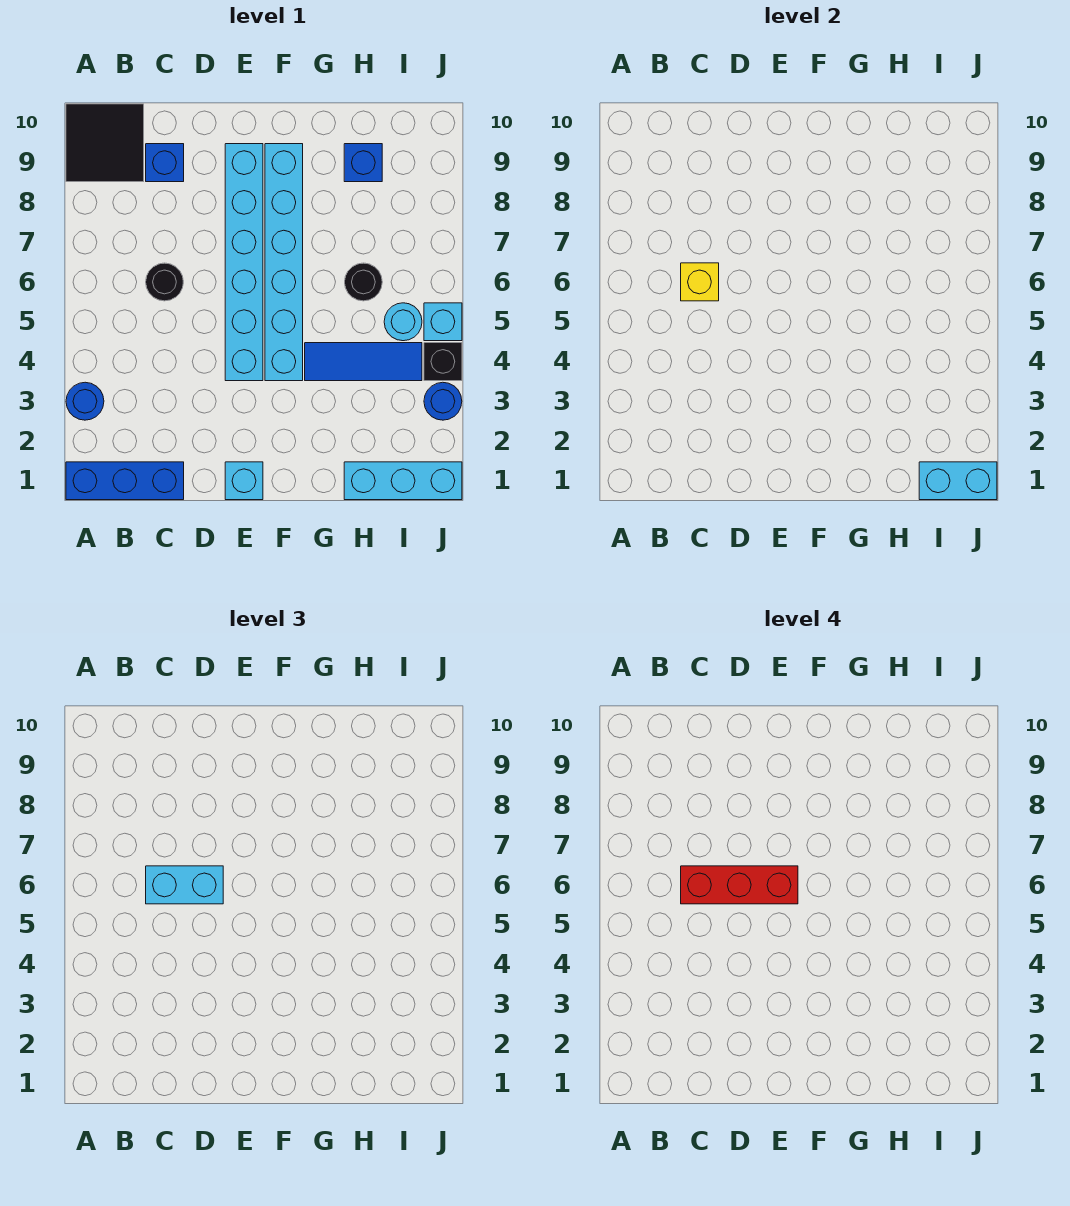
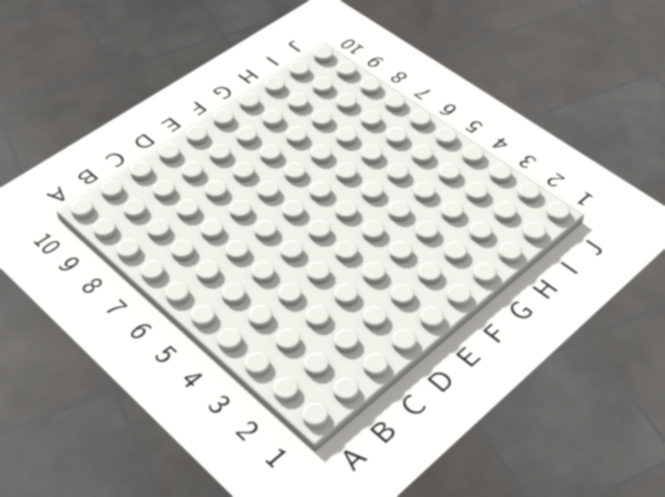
none -> blue brick A1:C1 level 1
none -> blue round brick A3 level 1
none -> black tile A9:B10 level 1

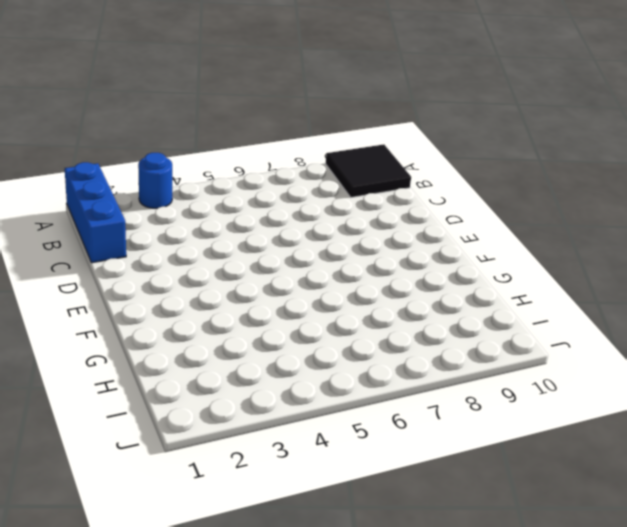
none -> black round brick C6 level 1
none -> blue brick C9 level 1
none -> cyan brick E1 level 1

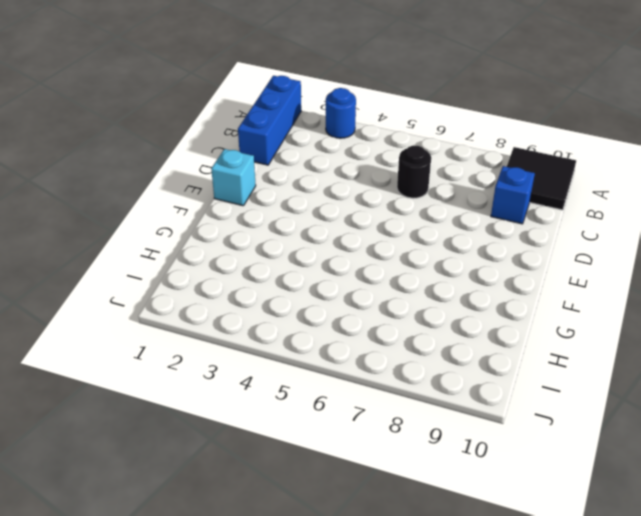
none -> cyan brick E4:E9 level 1
none -> cyan brick F4:F9 level 1
none -> blue tile G4:I4 level 1

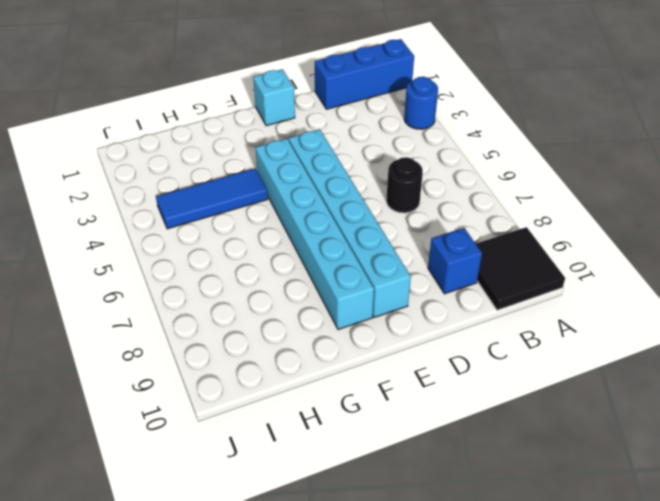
none -> cyan brick H1:J1 level 1
none -> black round brick H6 level 1
none -> blue brick H9 level 1

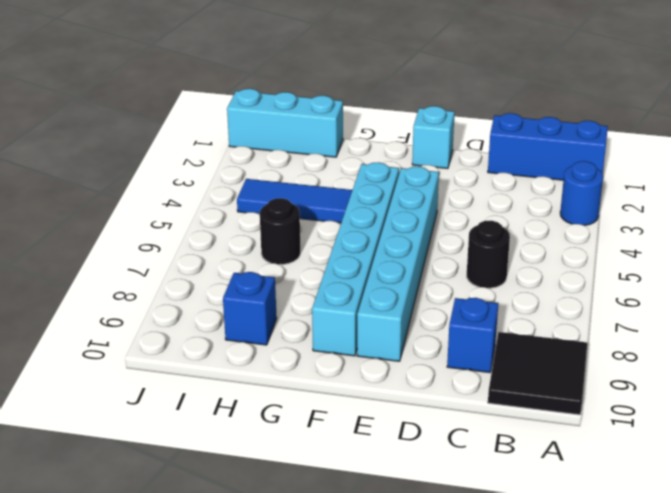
none -> cyan round brick I5 level 1
none -> blue round brick J3 level 1
none -> black brick J4 level 1

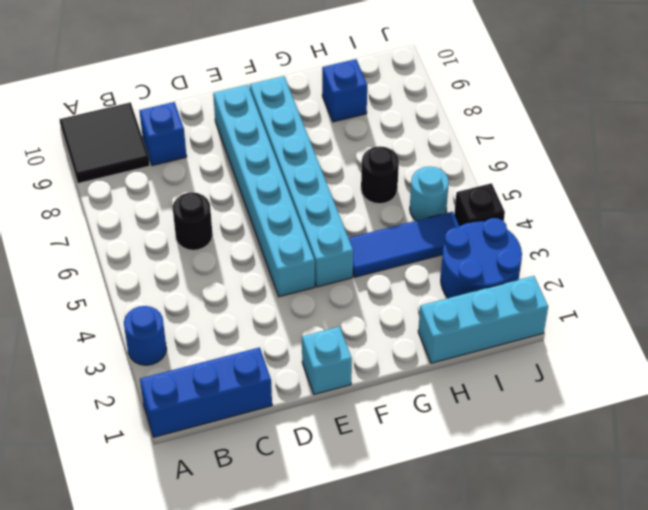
blue round brick I2:J3 level 1 -> blue round brick J3 level 1
none -> cyan brick J5 level 1
none -> yellow brick C6 level 2
none -> cyan brick I1:J1 level 2

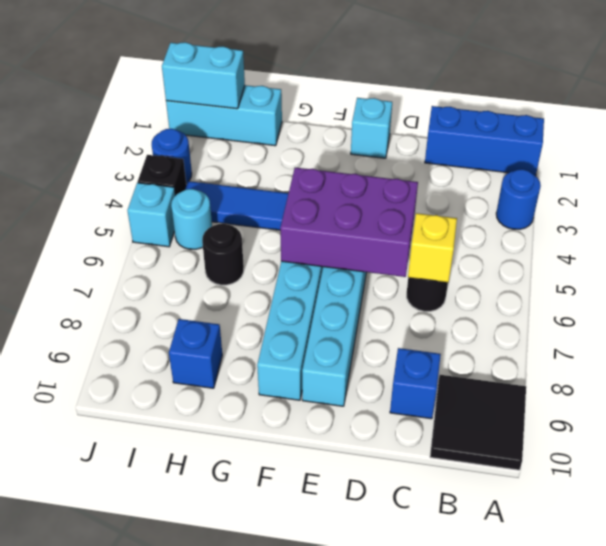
purple brick D5:F6 level 2 -> none
none -> cyan brick C6:D6 level 3
none -> red brick C6:E6 level 4

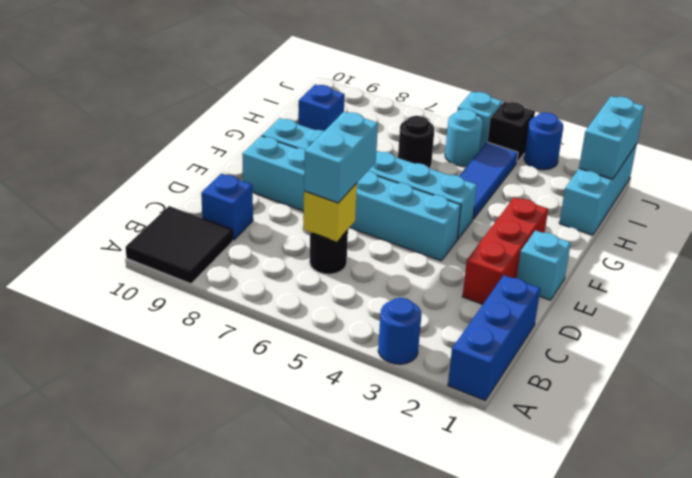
red brick D2:F2 level 1 -> red brick C6:E6 level 4

